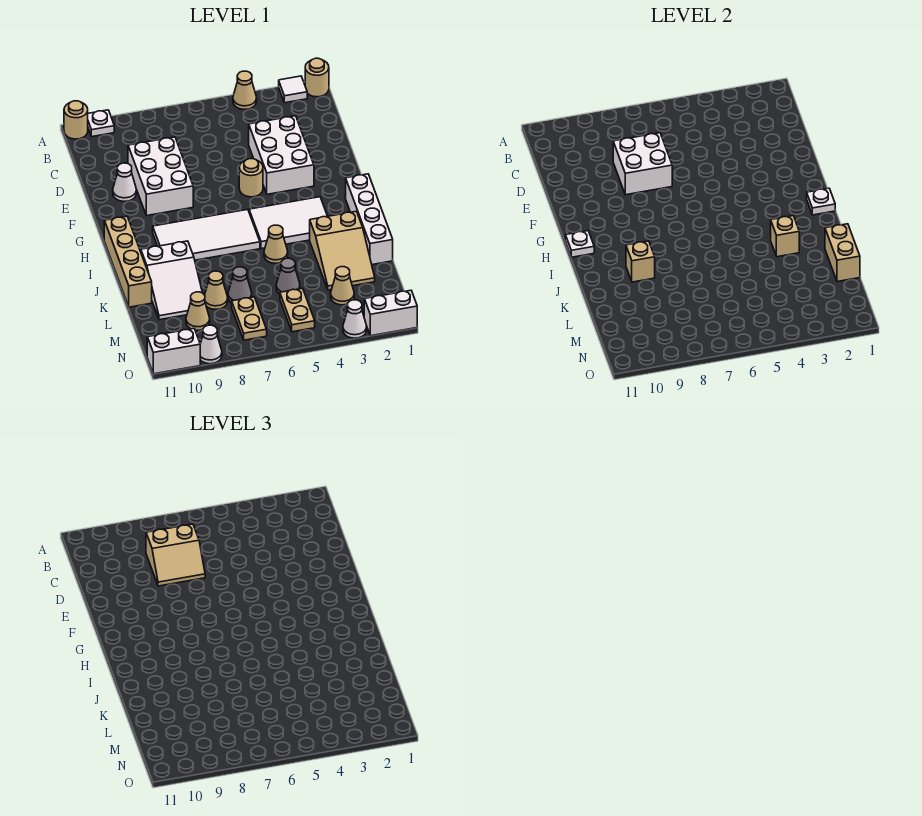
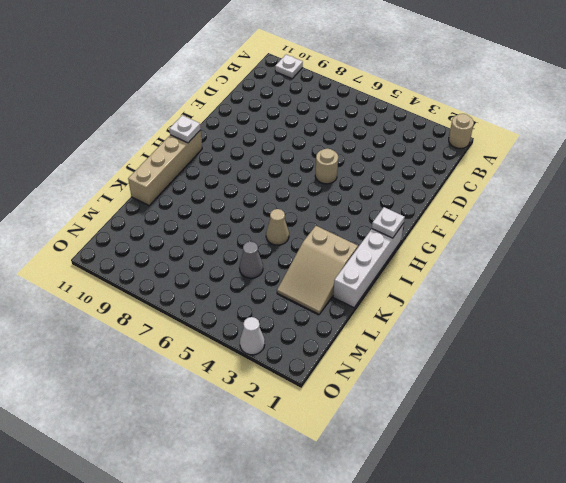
none -> white tile A2 level 1
none -> tan cone A4 level 1
none -> tan round brick A11 level 1
none -> white brick D3:F4 level 1

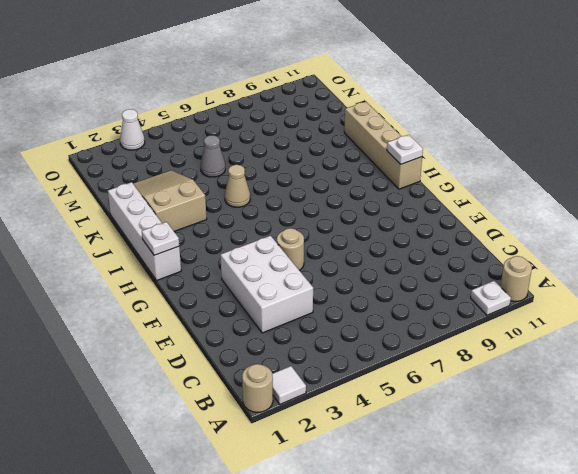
none -> tan cone A4 level 1
none -> white brick D8:F9 level 1
none -> white cone E10 level 1
none -> white tile H3:I5 level 1

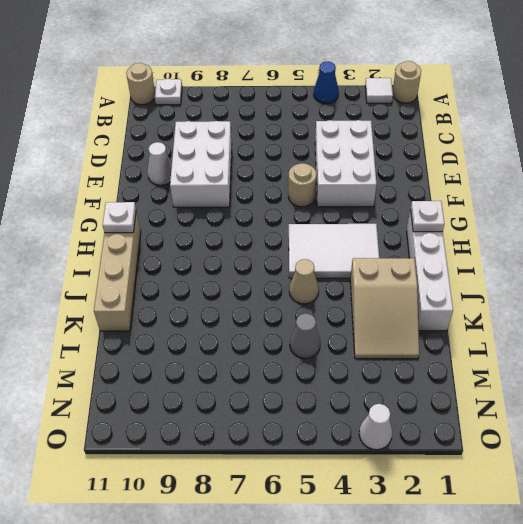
blue cone A4 level 1 -> tan cone A4 level 1
none -> white tile H6:I9 level 1
none -> white slope J9:L10 level 1 top J
none -> grey cone L7 level 1
none -> tan cone L8 level 1

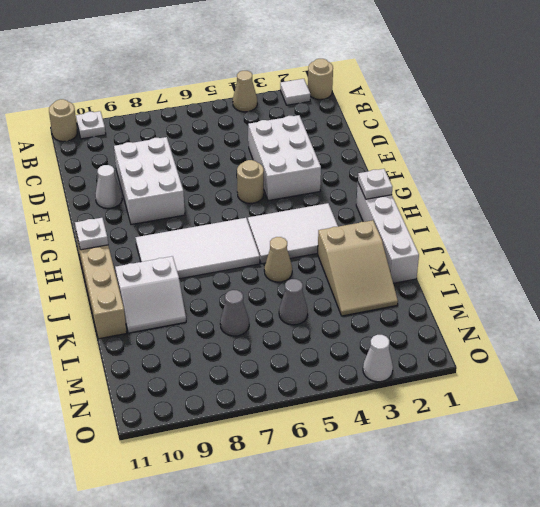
white slope J9:K10 level 1 top J -> white slope J9:L10 level 1 top J
none -> tan cone L8 level 1
none -> tan cone M3 level 1
none -> tan plate M5:N5 level 1
none -> tan plate M7:N7 level 1

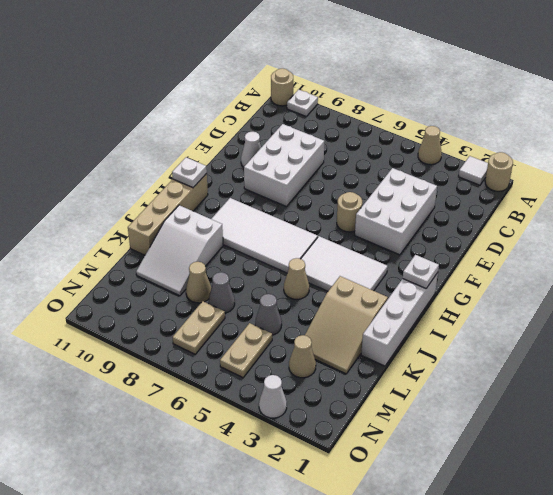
none -> tan cone M9 level 1
none -> white brick O1:O2 level 1
none -> white cone O9 level 1
none -> white brick O10:O11 level 1

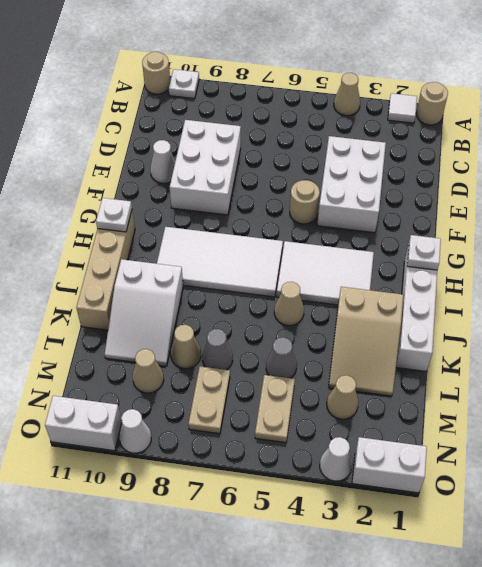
none -> white brick D7:E8 level 2
none -> tan brick J3 level 2
none -> tan brick J9 level 2
none -> tan brick K1:L1 level 2

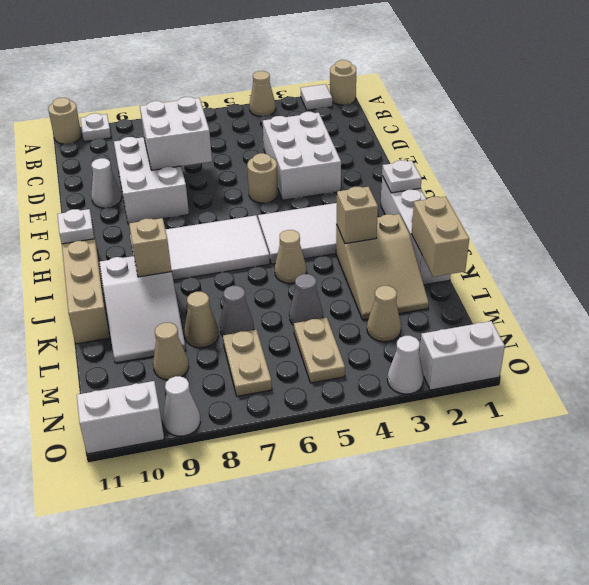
none -> tan slope C7:D8 level 3 top C

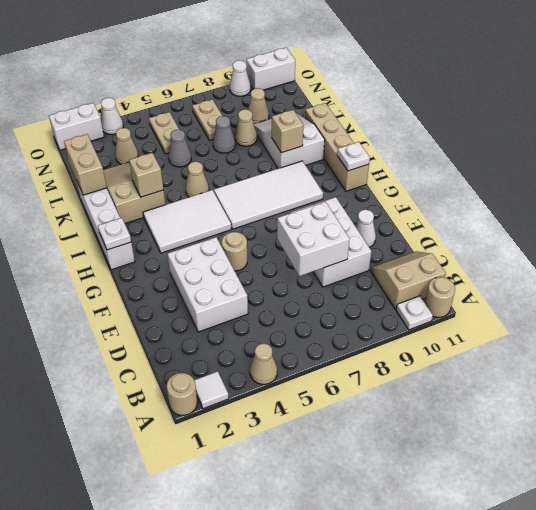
tan slope B10:C11 level 1 top B -> tan slope C7:D8 level 3 top C

